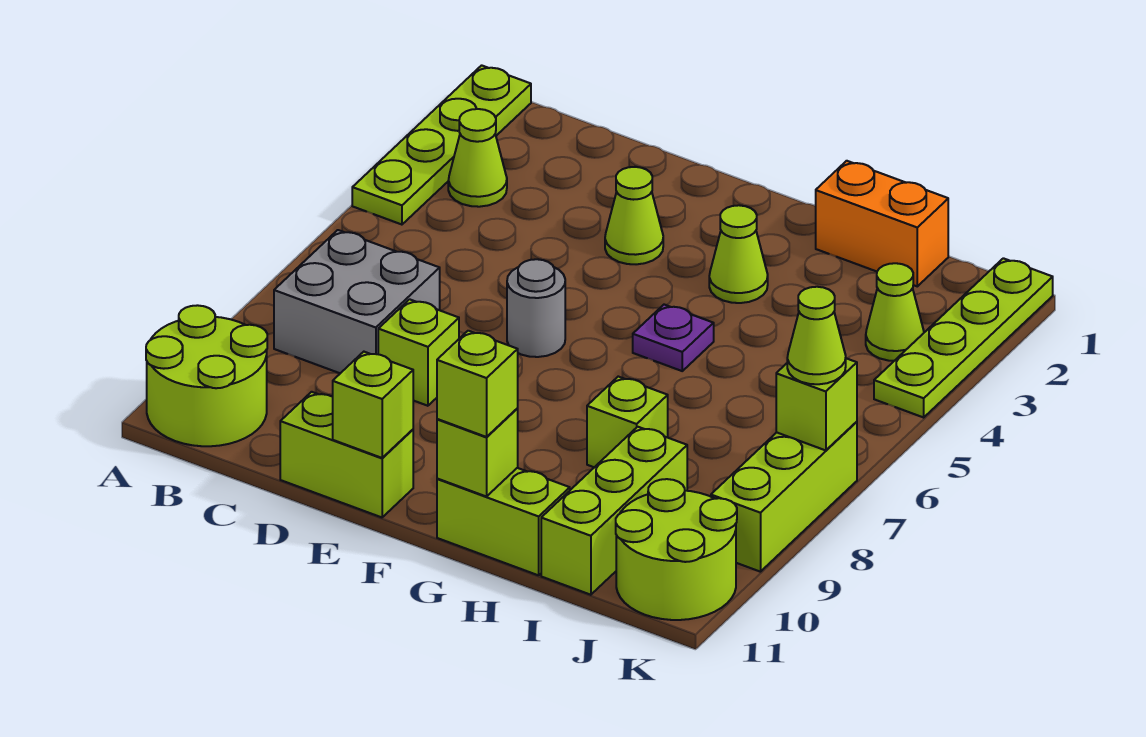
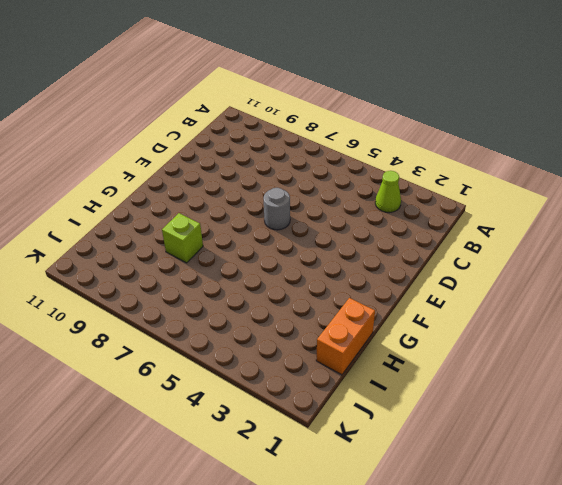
none -> lime plate A1:A4 level 1
none -> lime round brick A10:B11 level 1
none -> grey brick B7:C8 level 1

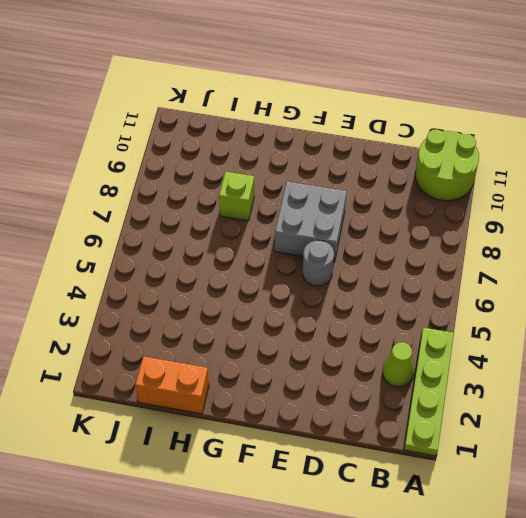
grey brick E7:F8 level 1 -> grey brick B7:C8 level 1
none -> lime brick D8 level 1
none -> lime brick D11:E11 level 1
none -> lime cone E3 level 1

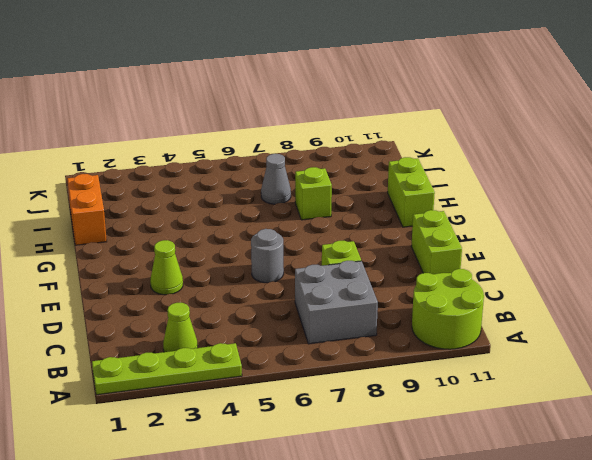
grey cone I7 level 1 -> none
none -> lime cone G3 level 1
none -> purple plate G5 level 1
none -> lime brick I9:I11 level 1

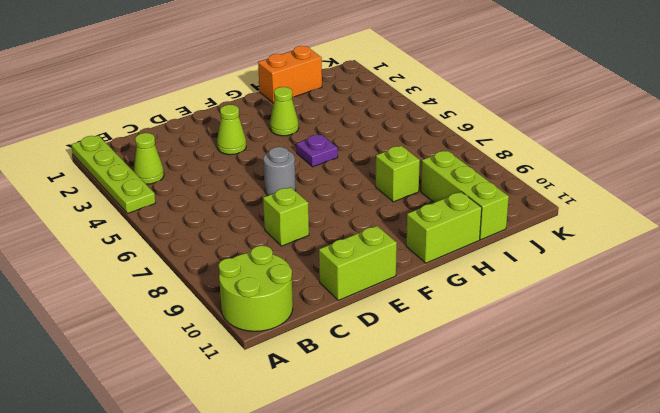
none -> grey brick B7:C8 level 1
none -> lime cone J3 level 1
none -> lime round brick J10:K11 level 1

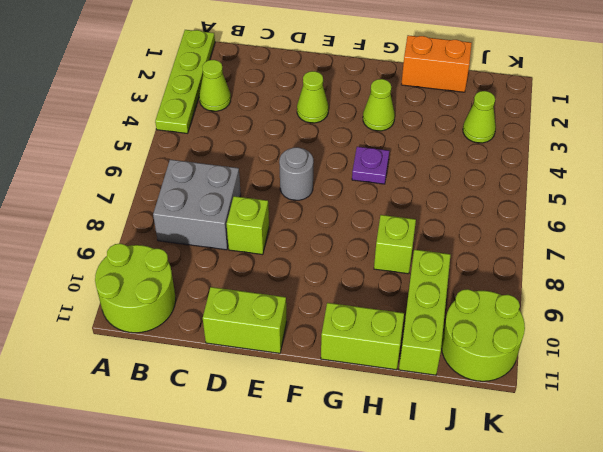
none -> lime plate K1:K4 level 1
none -> lime brick K7:K9 level 1
none -> lime brick E11 level 2

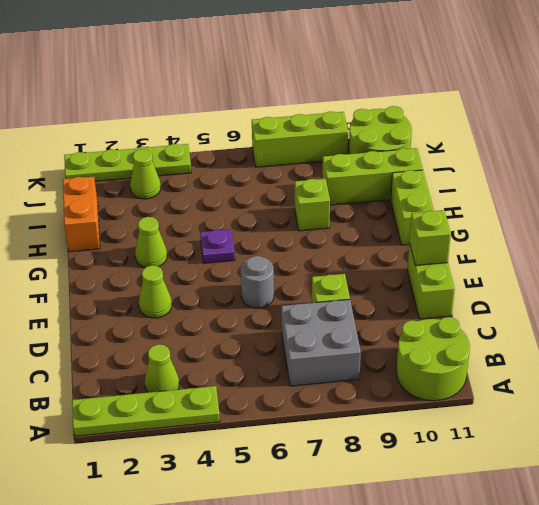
none -> lime brick G11 level 2
none -> lime brick K7 level 2
none -> lime brick G11 level 3

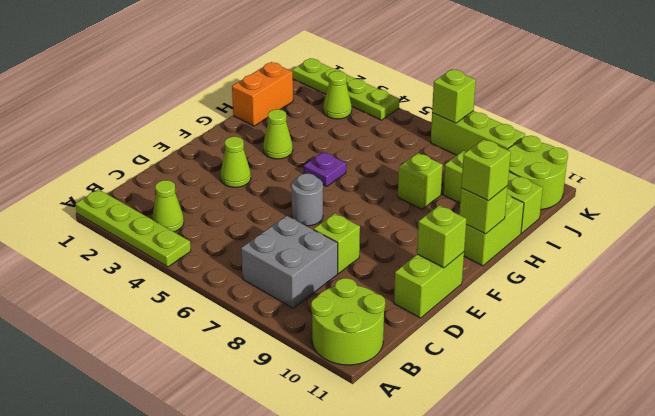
none -> lime cone K7 level 3

